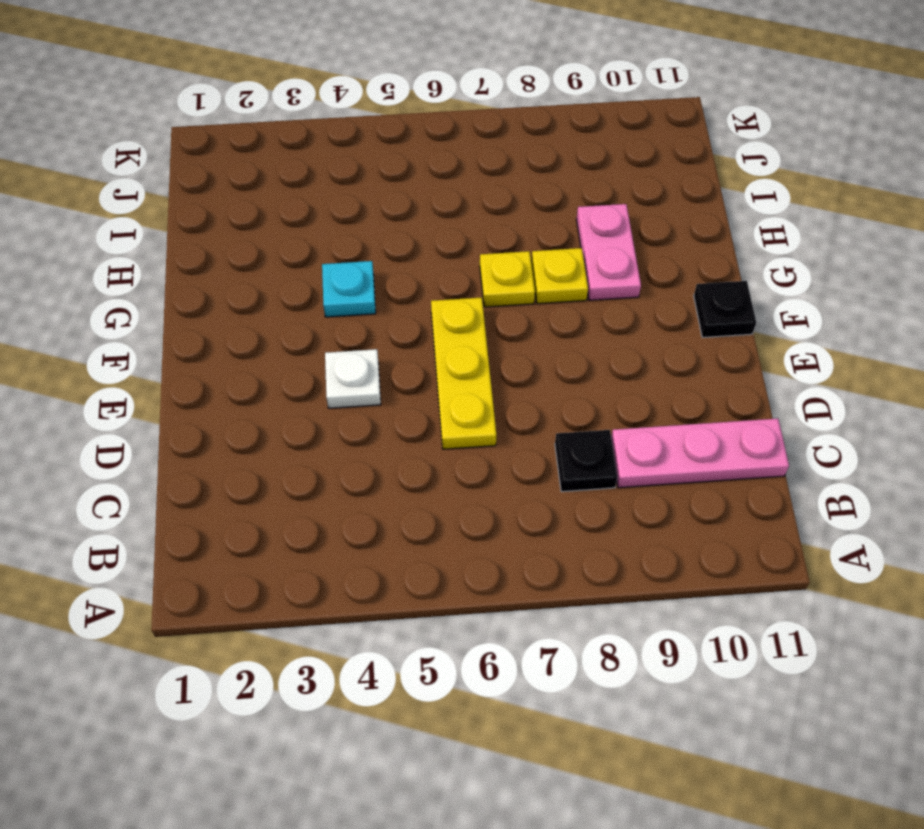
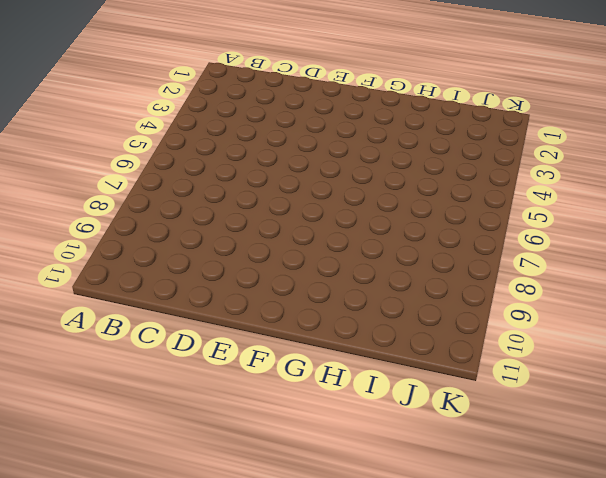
none -> black plate C8 level 1
none -> pink plate C9:C11 level 1

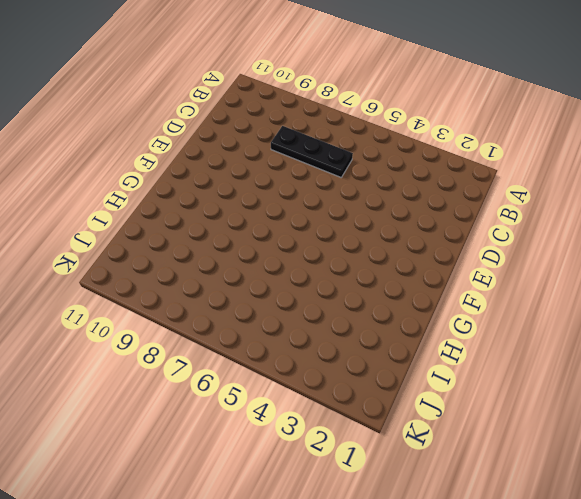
black plate C6:C8 level 1 -> black plate C8 level 1
none -> pink plate C9:C11 level 1
none -> yellow plate D6:F6 level 1

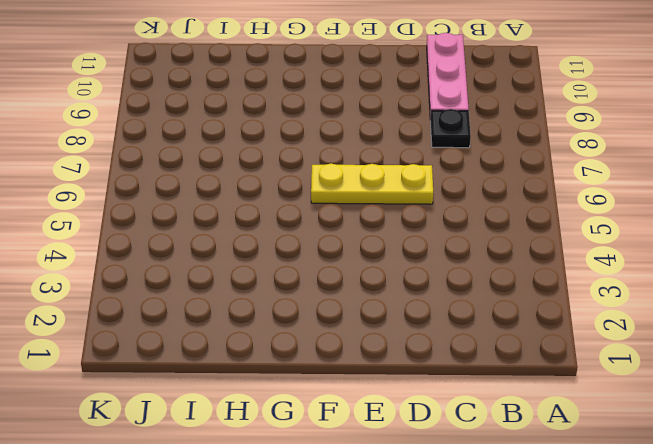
none -> white plate E4 level 1
none -> black plate F11 level 1

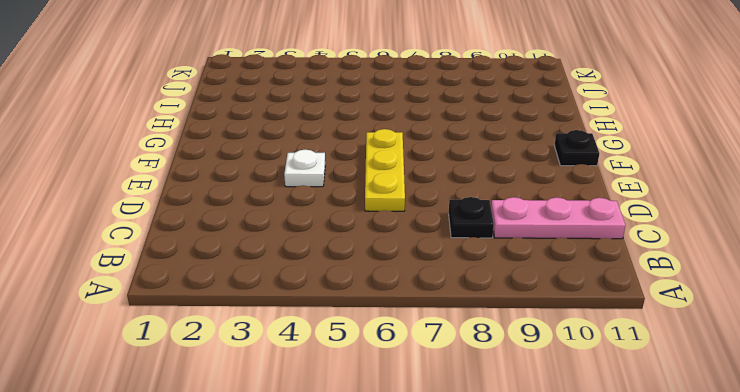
none -> cyan plate G4 level 1
none -> yellow plate G7 level 1

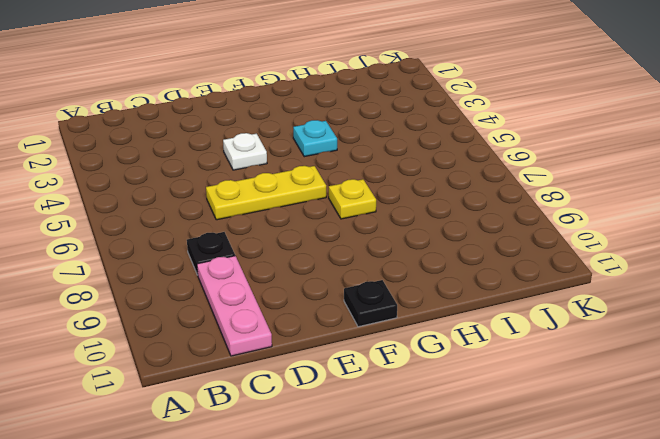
none -> yellow plate G8 level 1
none -> pink plate G9:H9 level 1

